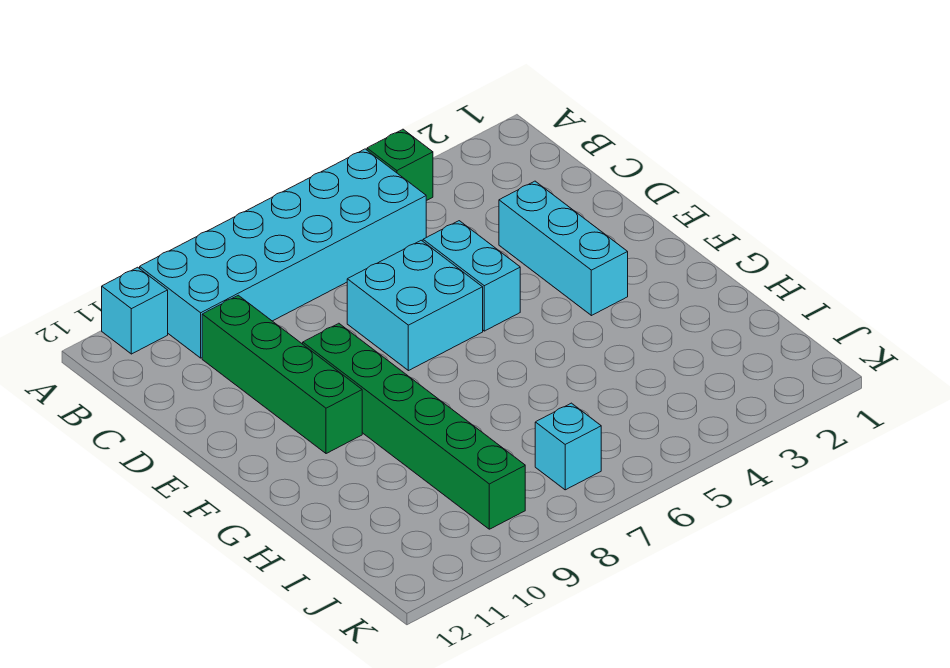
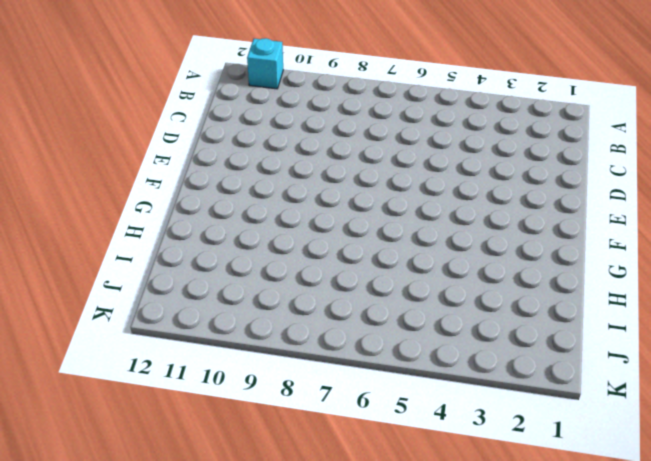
none -> green brick A4 level 1
none -> cyan brick A5:B10 level 1

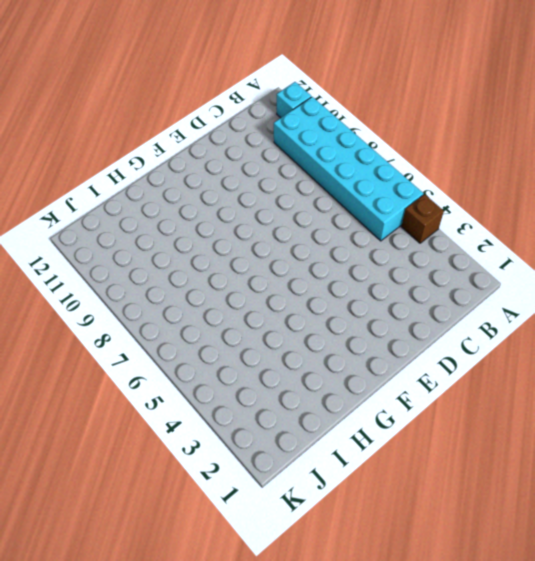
brown brick A4 level 1 -> green brick A4 level 1
none -> green brick C10:F10 level 1
none -> cyan brick D3:F3 level 1

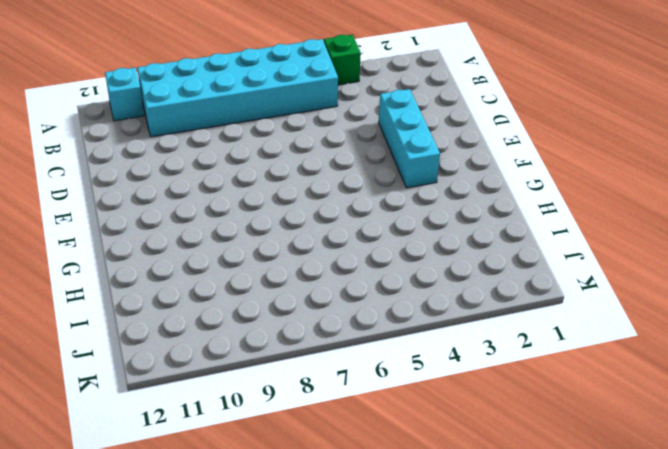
none -> green brick C10:F10 level 1
none -> cyan brick D5:E5 level 1

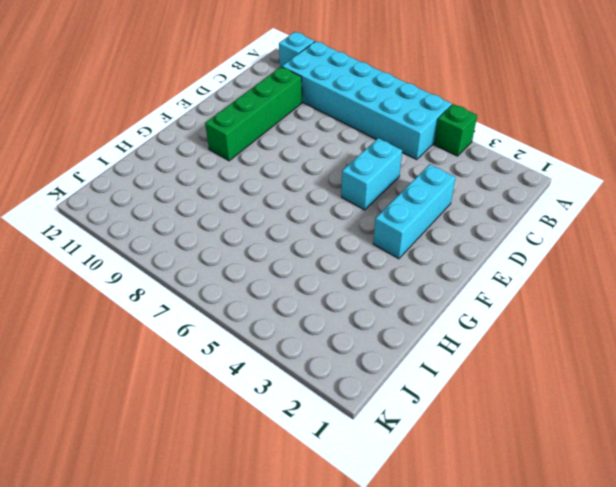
none -> cyan brick D6:E7 level 1
none -> green brick E9:J9 level 1

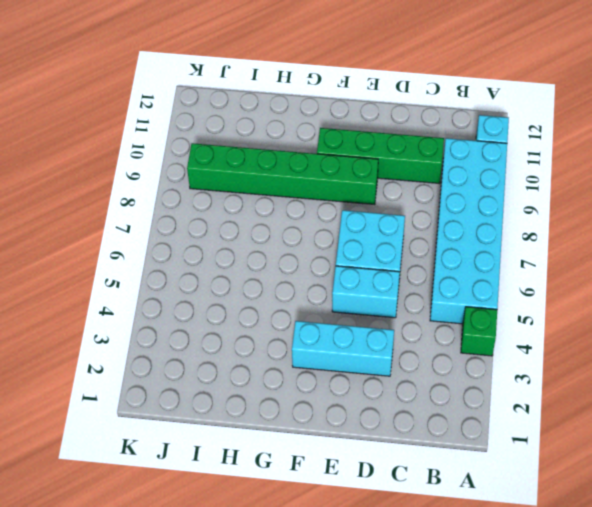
none -> cyan brick J7 level 1

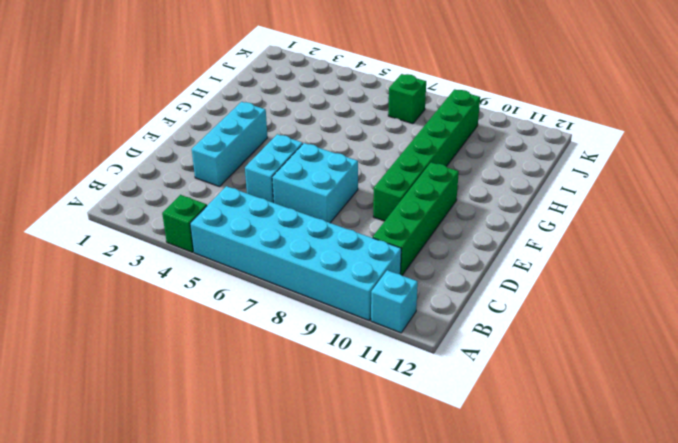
green brick J7 level 1 -> cyan brick J7 level 1

